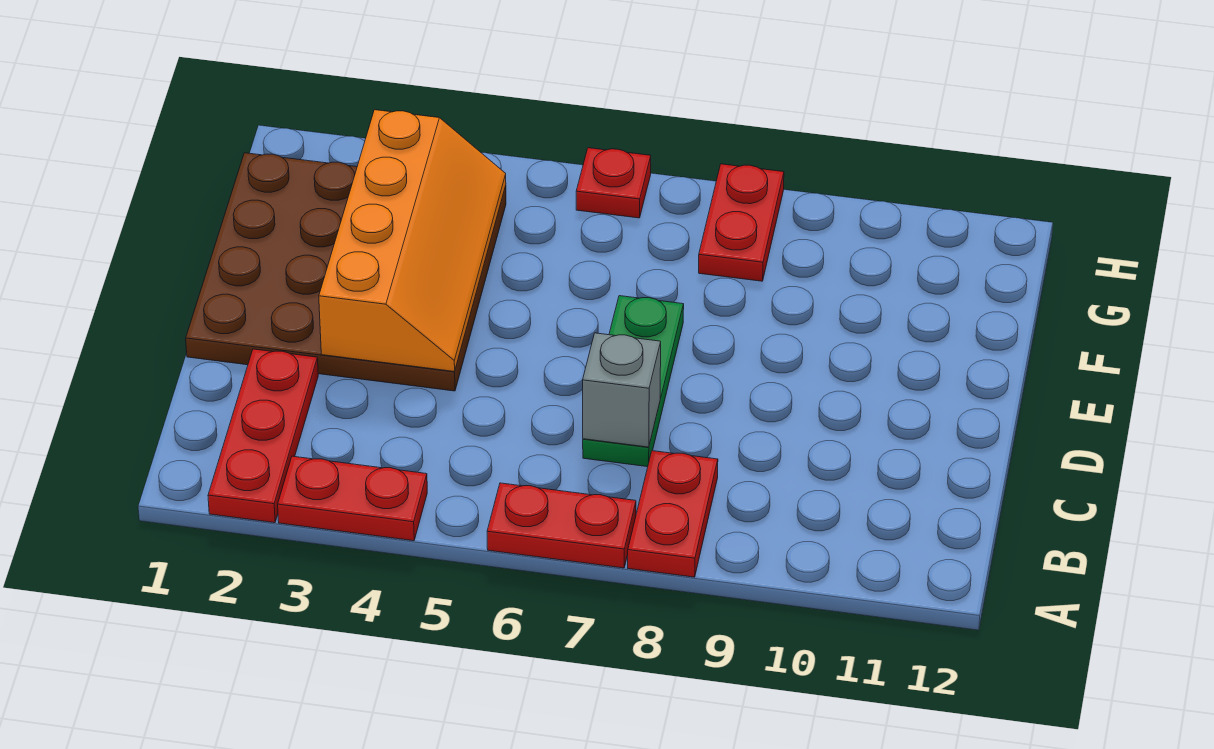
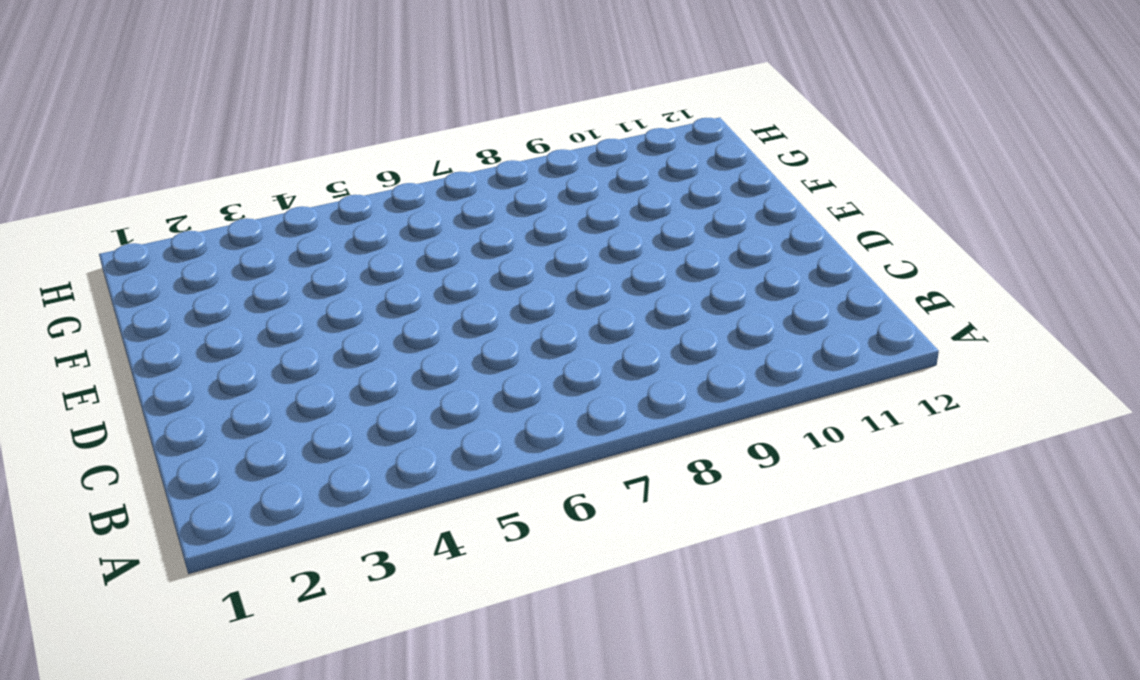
none -> red plate A2:C2 level 1
none -> red plate A3:A4 level 1

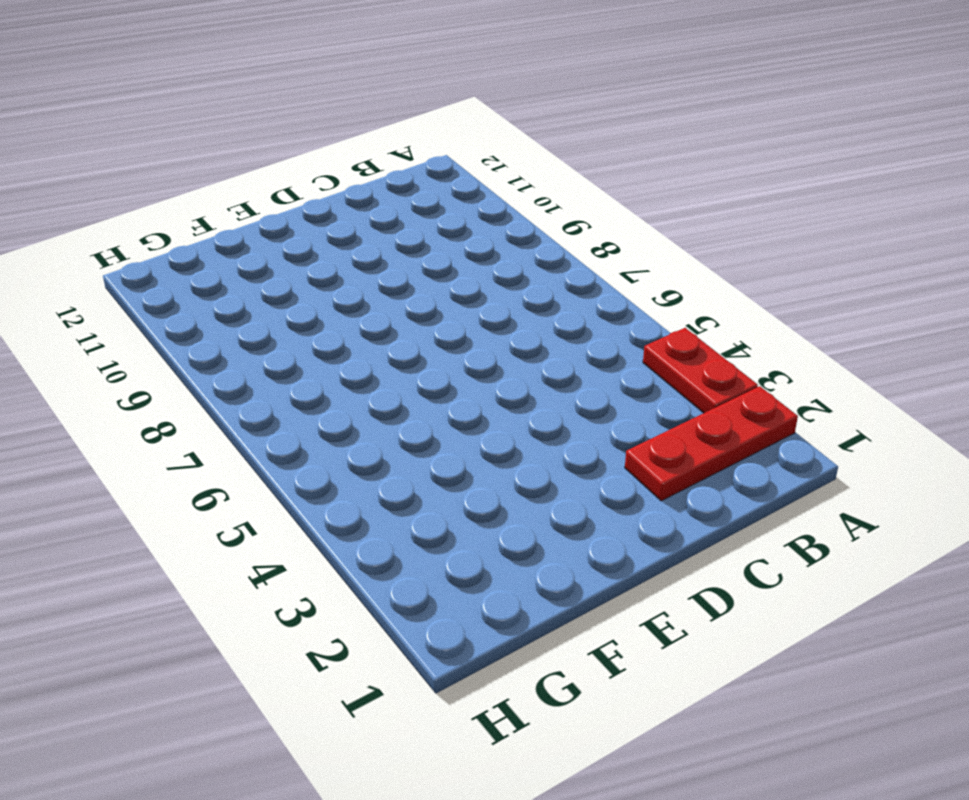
none -> red plate A6:A7 level 1
none -> red plate A8:B8 level 1

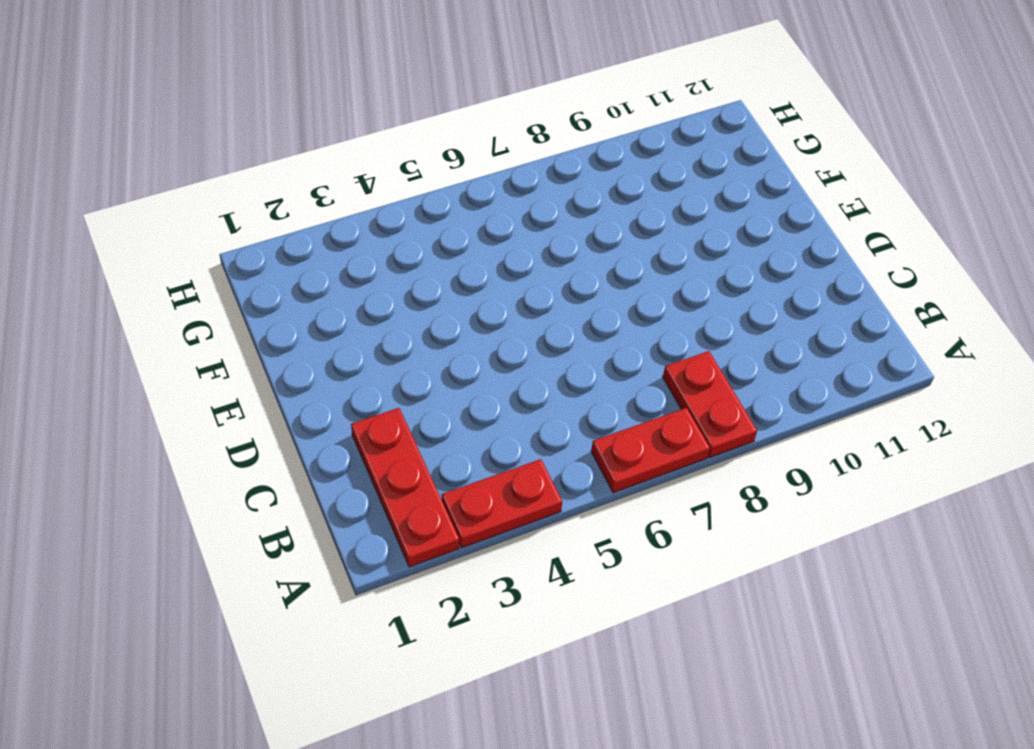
none -> green plate C7:E7 level 1
none -> brown plate D1:G4 level 1

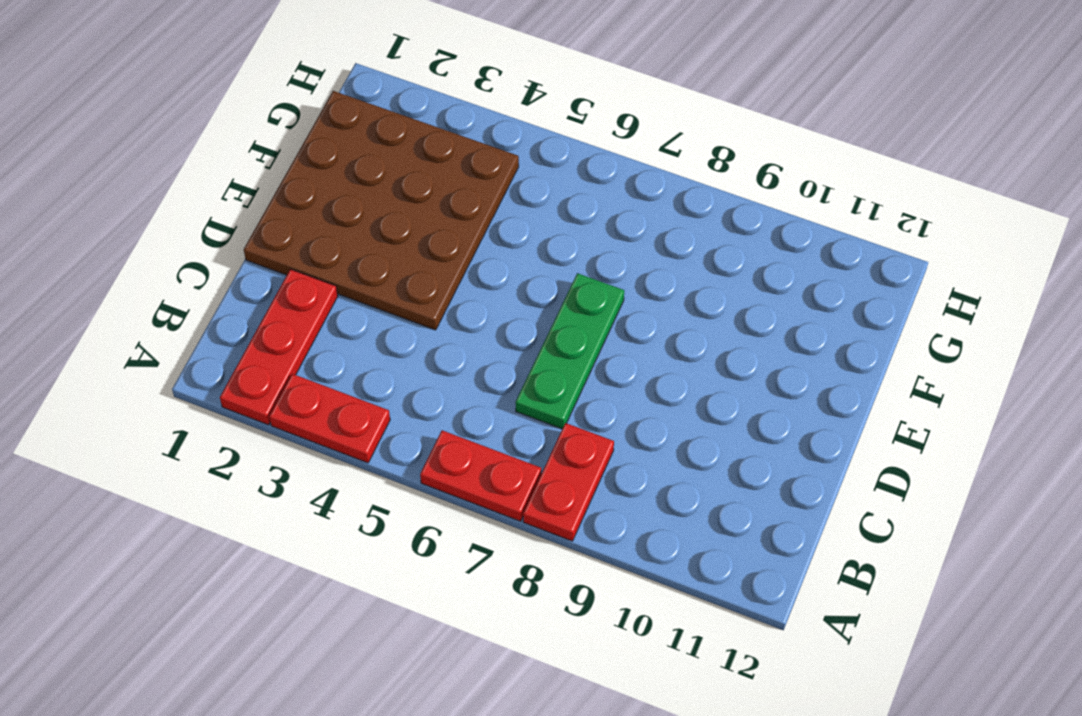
none -> red plate G8:H8 level 1
none -> red plate H6 level 1

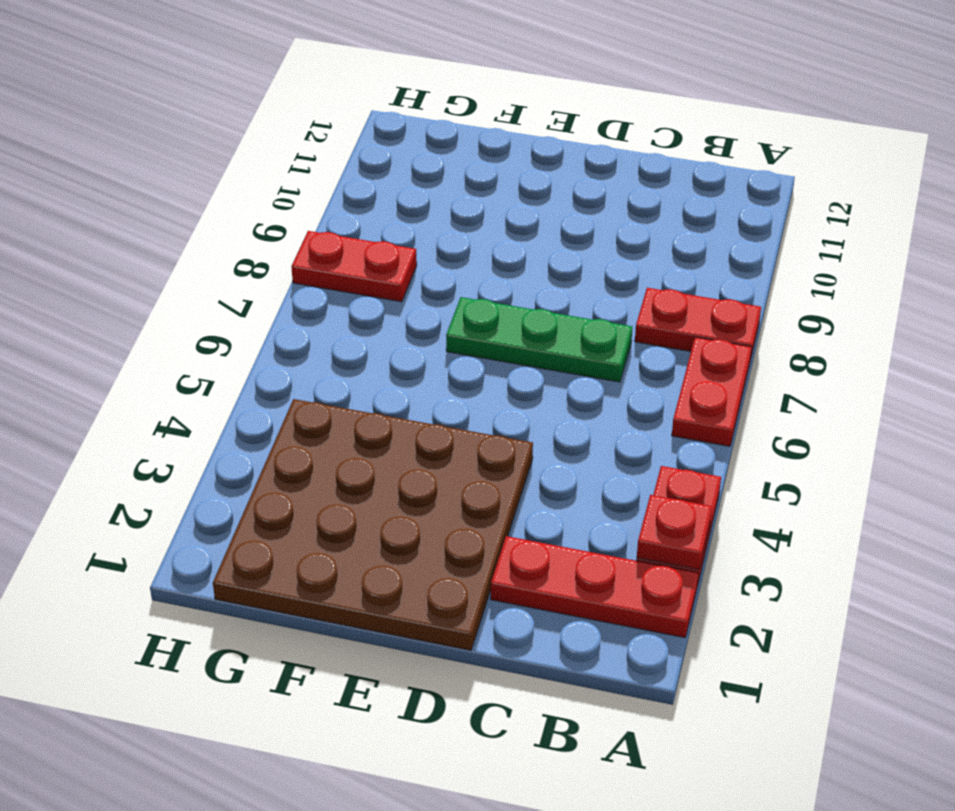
red plate A3 level 2 -> red plate H6 level 1
none -> grey brick C7 level 2
none -> orange slope D3:G4 level 2 top 3

